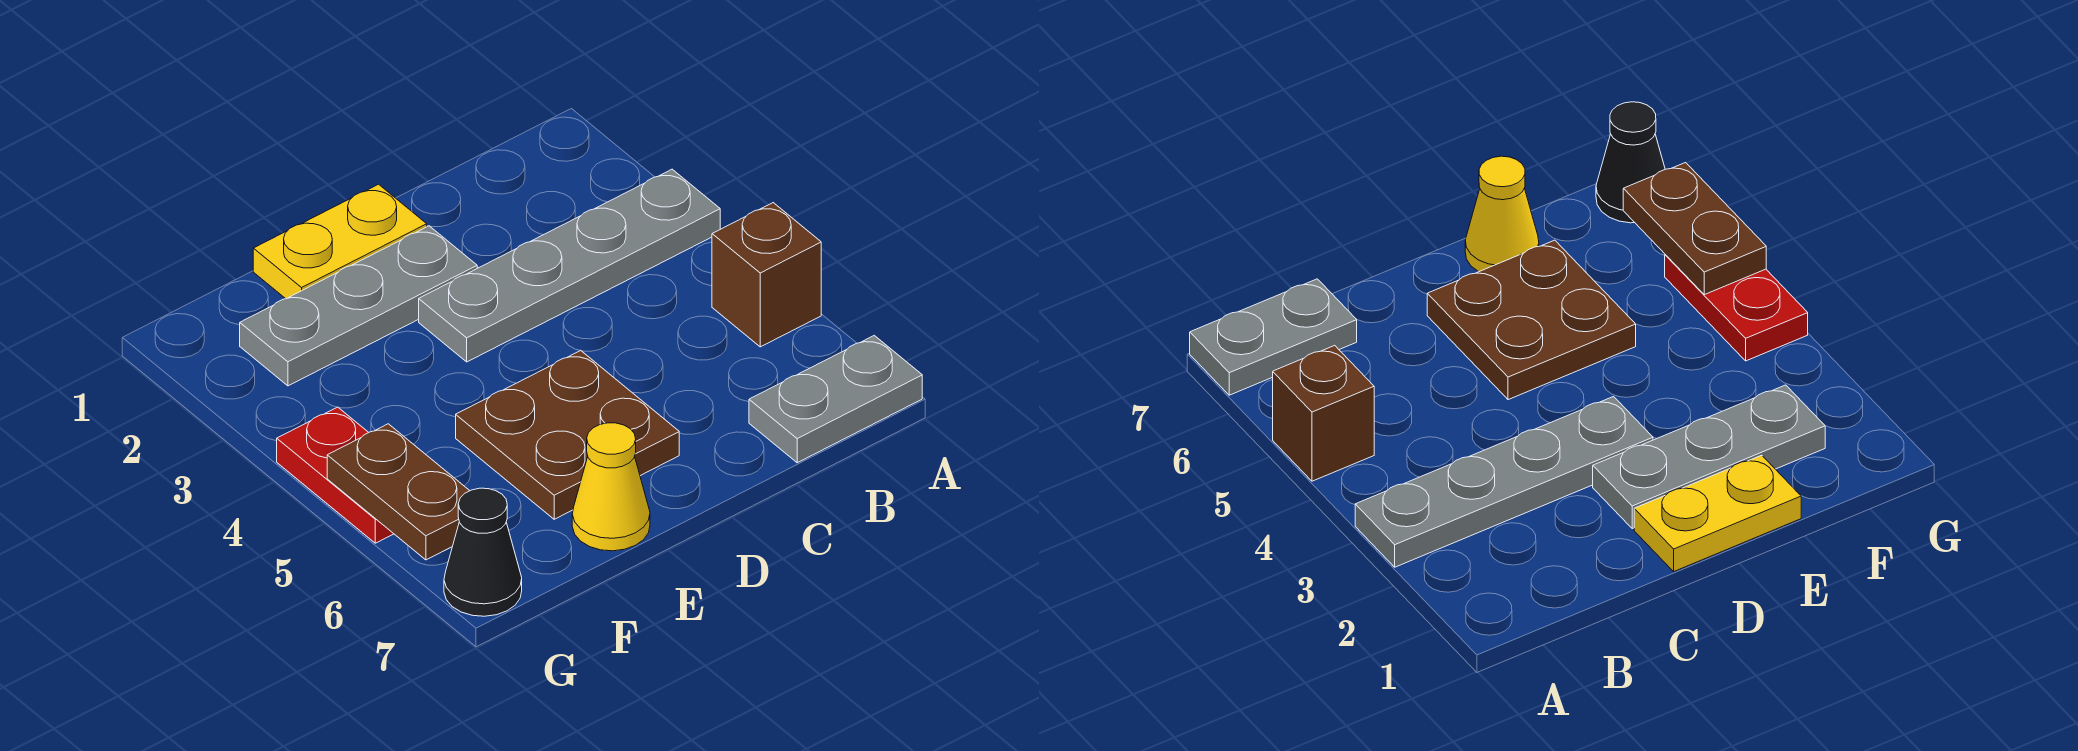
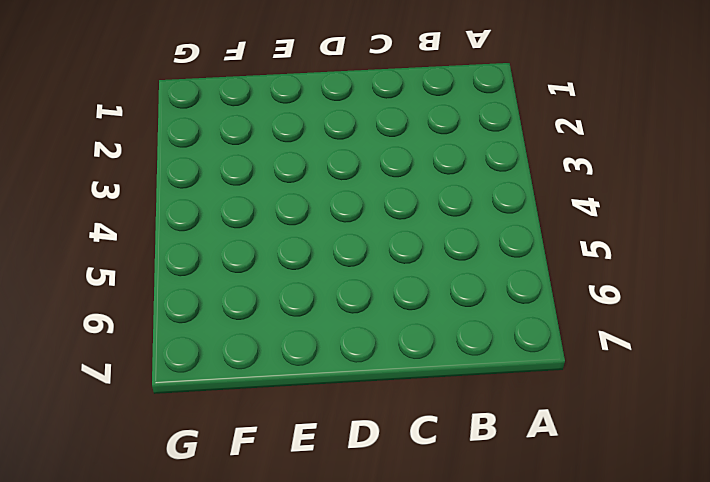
none -> grey plate A3:D3 level 1
none -> brown brick A5 level 1

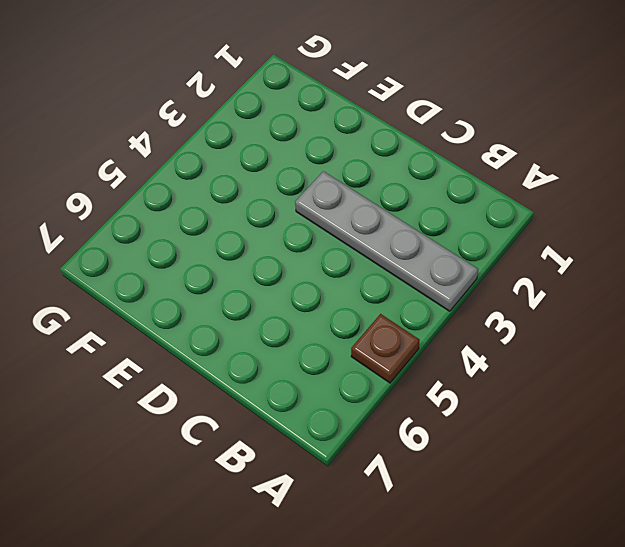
brown plate A5 level 1 -> brown brick A5 level 1
none -> grey plate A7:B7 level 1
none -> yellow plate D1:E1 level 1

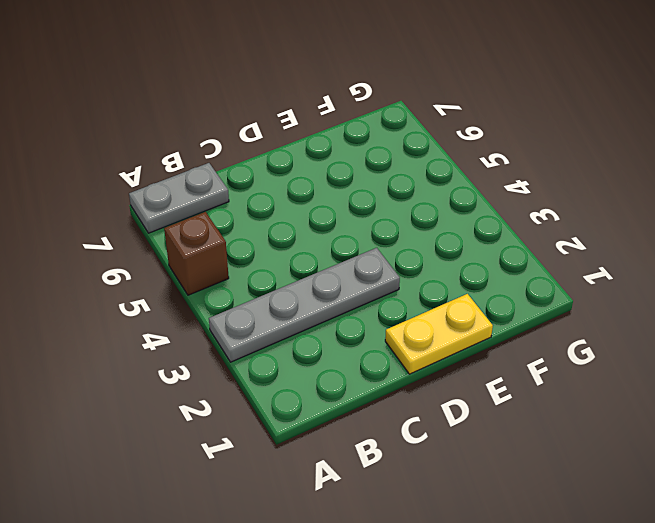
none -> grey plate D2:F2 level 1
none -> brown plate D5:E6 level 1

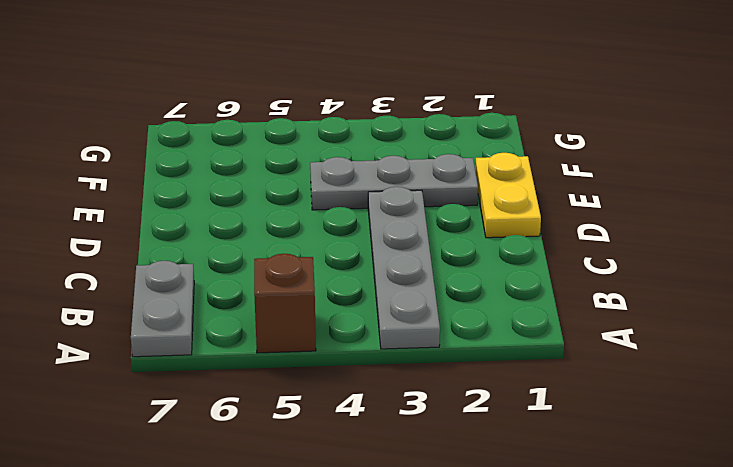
grey plate E2:E4 level 1 -> grey plate D2:F2 level 1
none -> brown plate D5:E6 level 1
none -> yellow cone E7 level 1

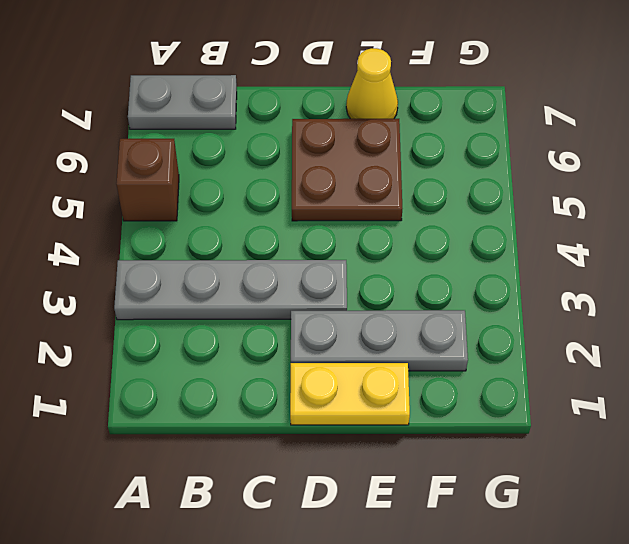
none -> red plate G4:G5 level 1
none -> black cone G7 level 1

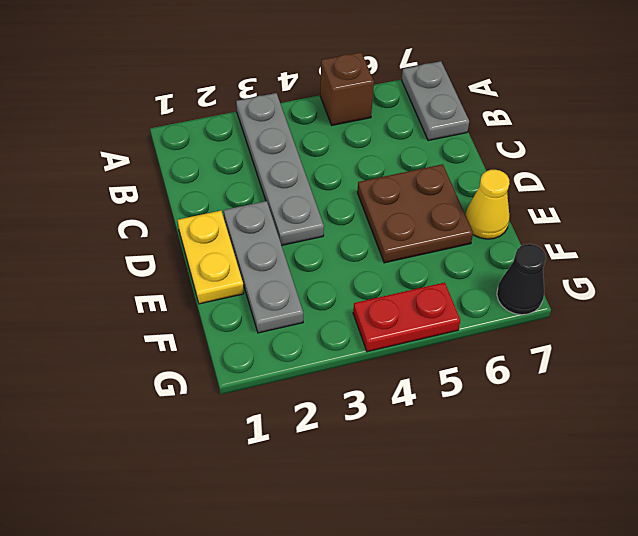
none -> brown plate G5:G6 level 2

